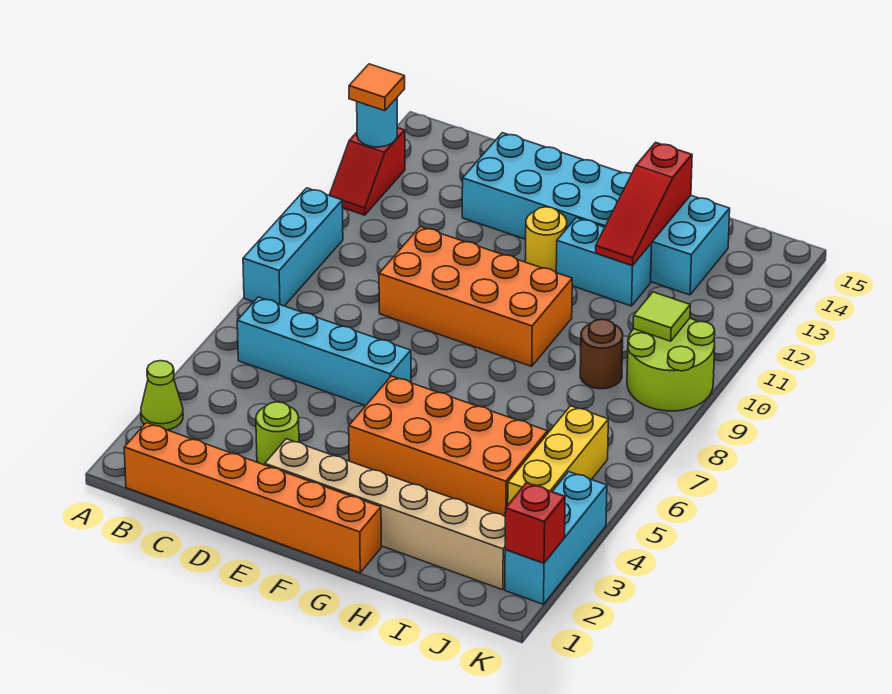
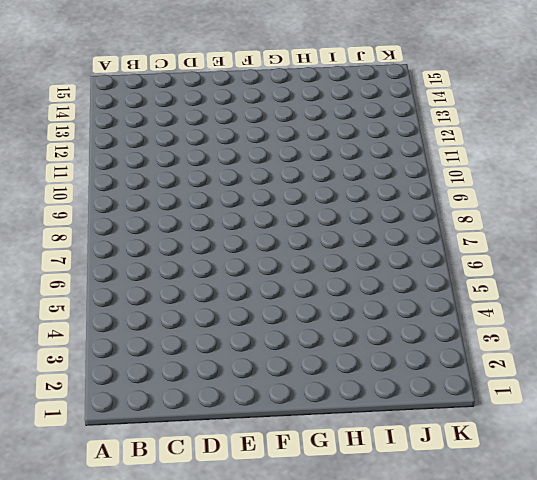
none -> lime cone A3 level 1
none -> cyan brick A8:A10 level 1
none -> red slope A12:A13 level 1 top 13

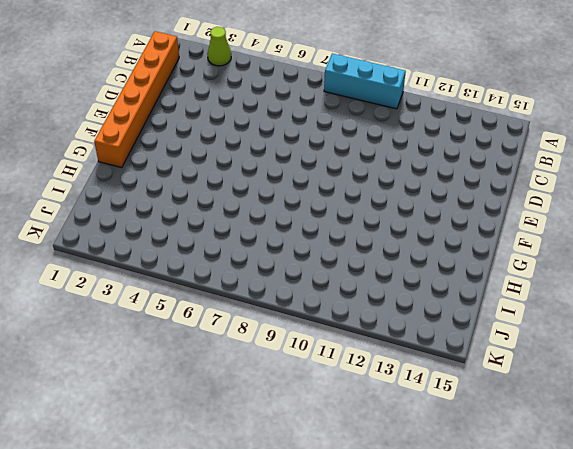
none -> red slope A12:A13 level 1 top 13
none -> cyan brick B6:E6 level 1
none -> lime round brick D3 level 1

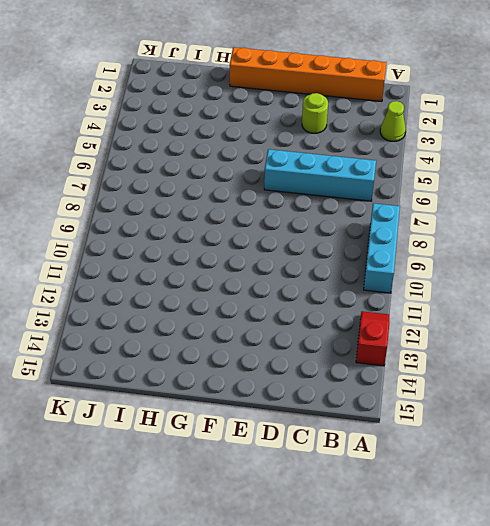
none -> orange brick D9:G10 level 1
none -> cyan brick D13:I14 level 1
none -> tan brick E2:J2 level 1

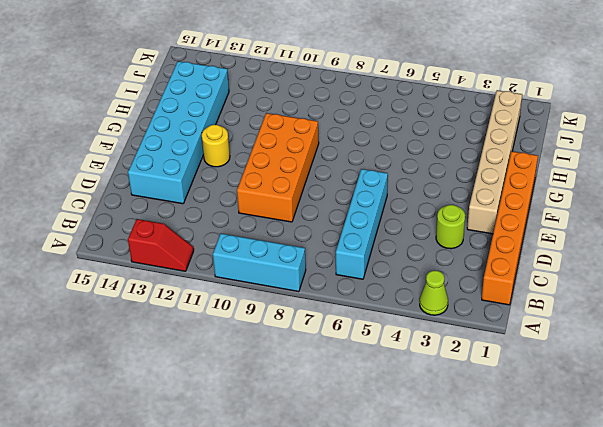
none -> orange brick F4:I5 level 1
none -> cyan brick G12:H12 level 1
none -> brown round brick I9 level 1

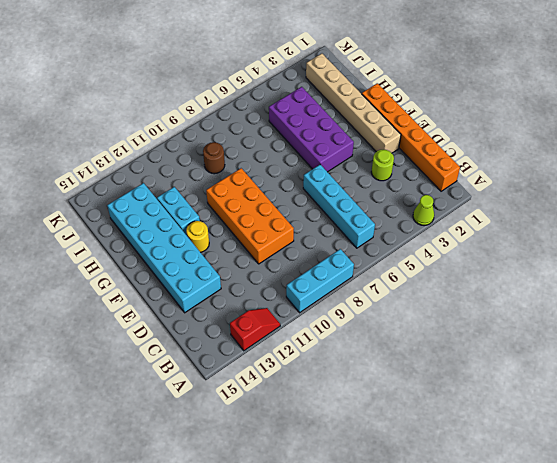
purple brick F4:I5 level 1 -> orange brick F4:I5 level 1
none -> yellow brick J4:J6 level 1
none -> lime round brick J9:K10 level 1
none -> cyan brick K2:K4 level 1

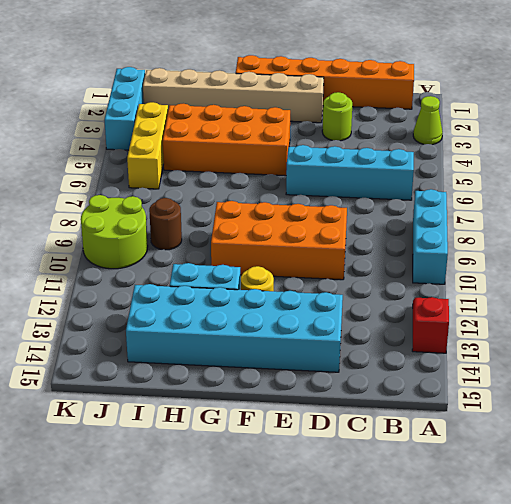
none -> cyan round brick A13 level 2
none -> red slope H12:H14 level 2 top 14
none -> lime tile J10 level 2

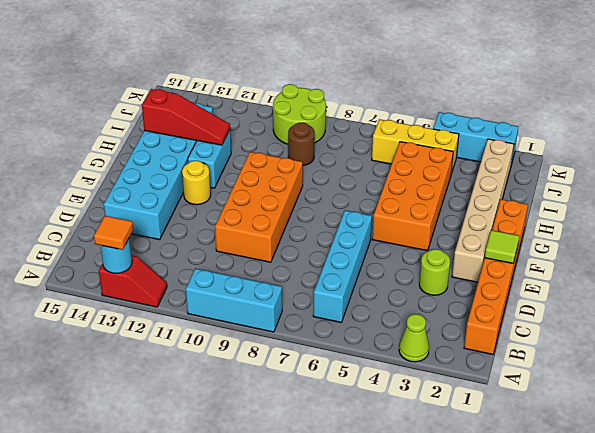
lime tile E1 level 2 -> lime tile J10 level 2
none -> red brick K2 level 2

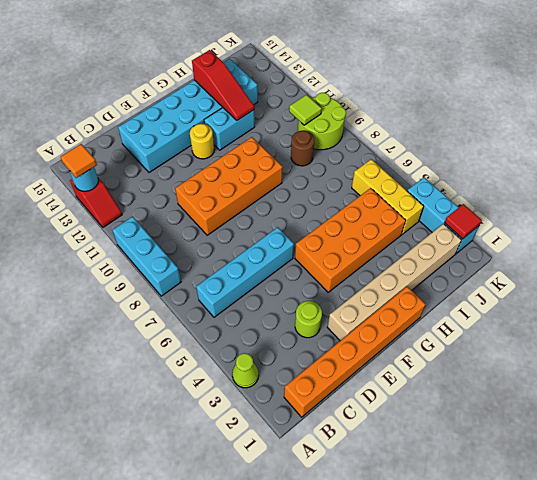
red tile K2 level 2 -> red brick K2 level 2

